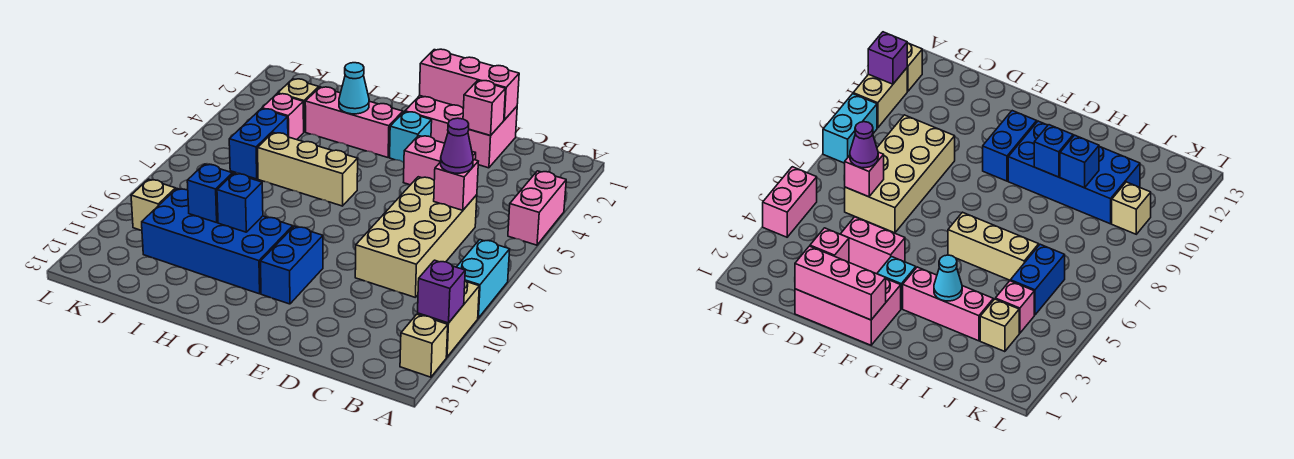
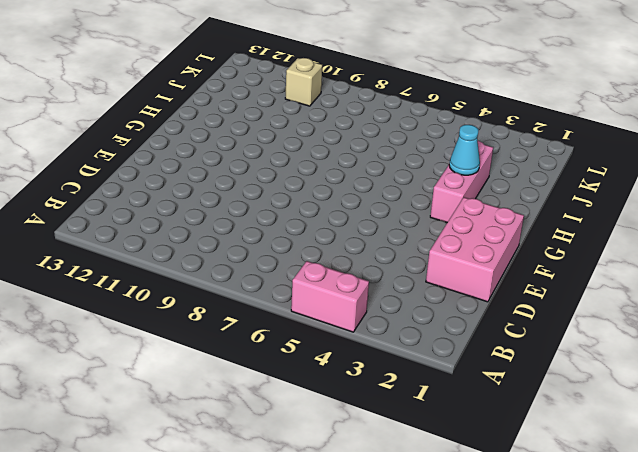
none -> cyan brick A8:A9 level 1
none -> tan brick A10:A11 level 1
none -> tan brick A12 level 1

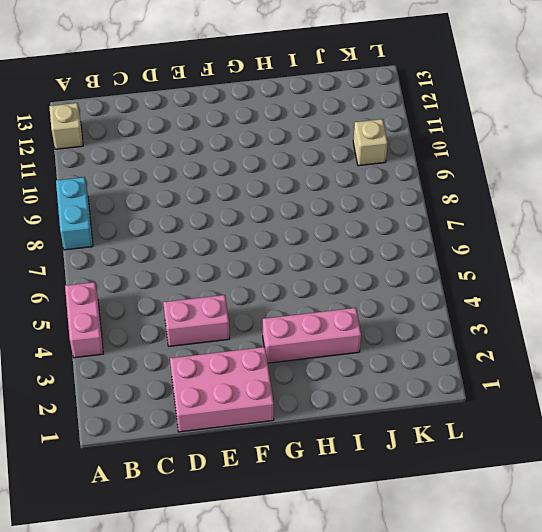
none -> tan brick A10:A11 level 1
none -> tan brick C6:D9 level 1
none -> cyan brick F3 level 1

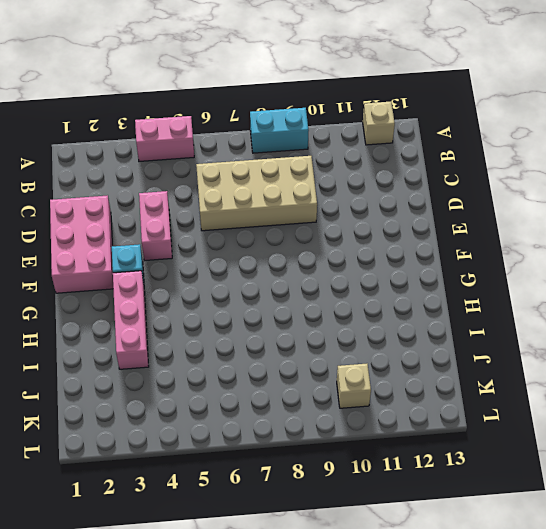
none -> tan brick A10:A11 level 1
none -> blue brick F10:F11 level 1
none -> tan brick G6:I6 level 1

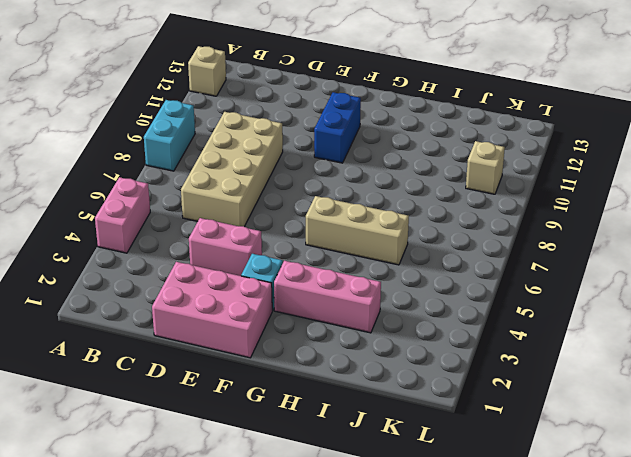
none -> tan brick A10:A11 level 1
none -> blue brick G10:J11 level 1
none -> tan brick J3 level 1

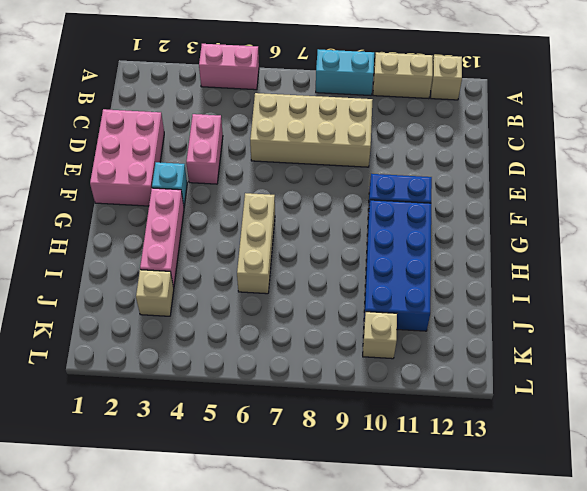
none -> pink brick J4 level 1
none -> blue brick J5:J6 level 1
none -> purple brick A11 level 2

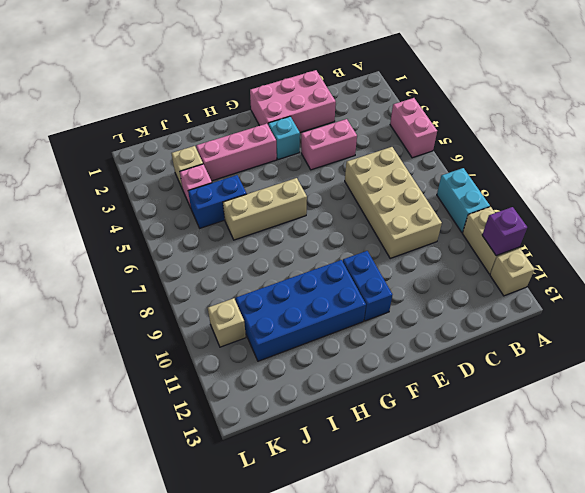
blue brick I5:J5 level 1 -> blue brick J5:J6 level 1
none -> pink brick C6 level 2
none -> pink brick D1:F1 level 2
none -> pink brick D2 level 2

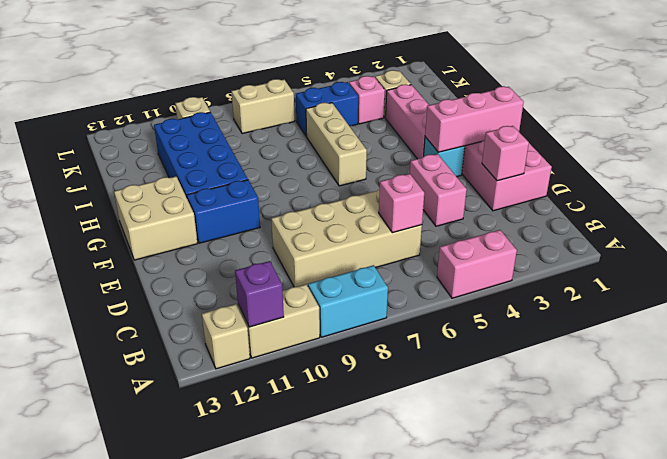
pink brick F1:F3 level 2 -> pink brick D1:F1 level 2
tan brick F12:G13 level 1 -> none
tan brick K7:K8 level 1 -> none
none -> cyan cone H3 level 2
none -> blue brick H10 level 2
none -> blue brick I10 level 2

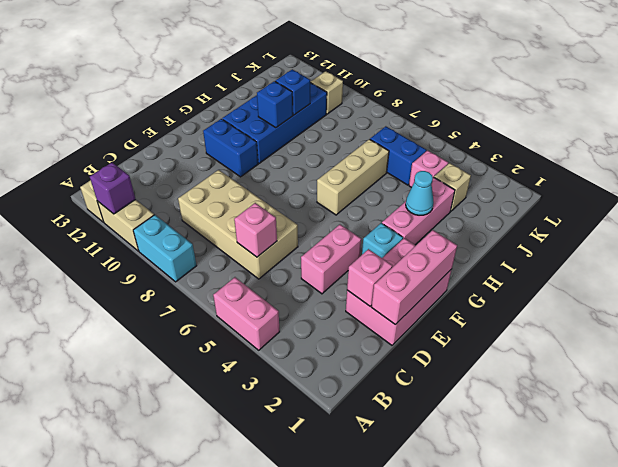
none -> purple cone C6 level 3

